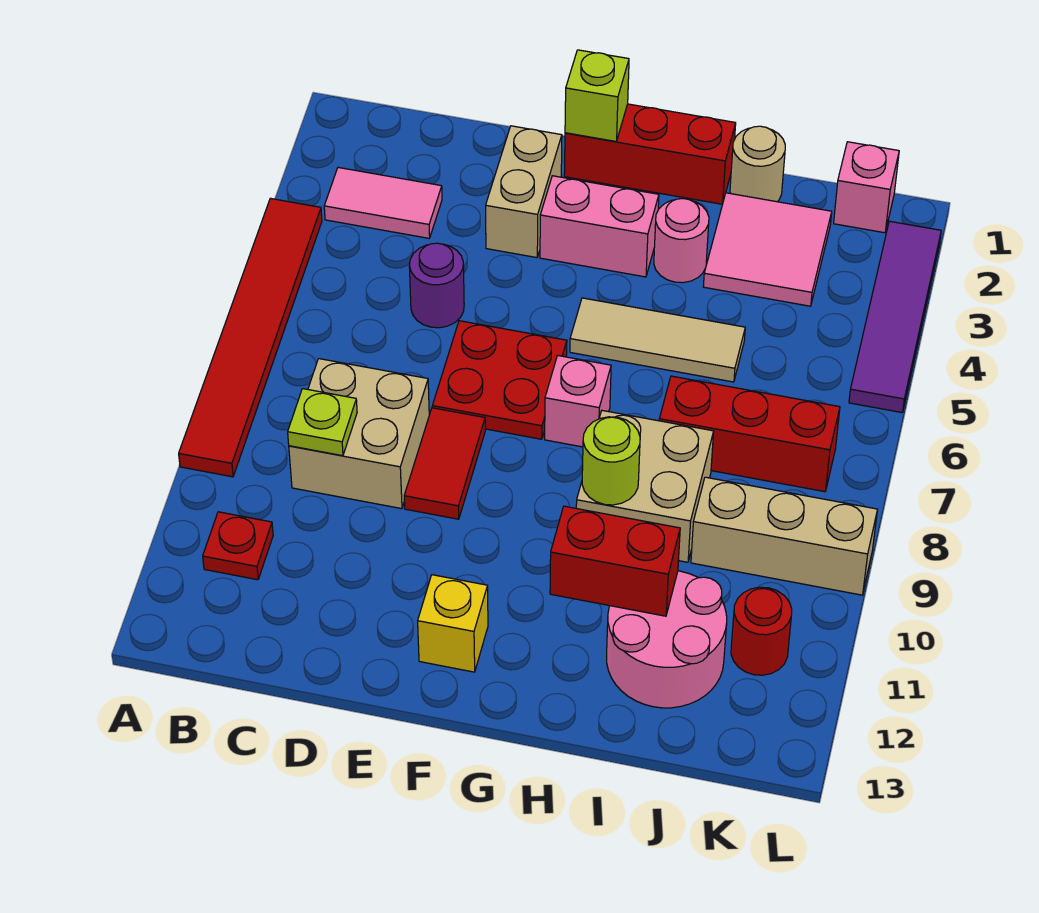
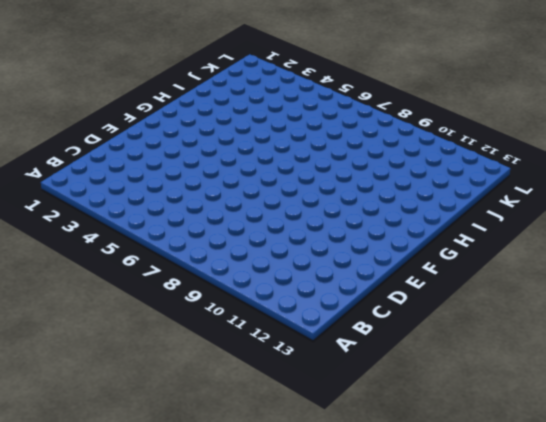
none -> red tile A4:A9 level 1
none -> pink tile B3:C3 level 1
none -> red plate B11 level 1

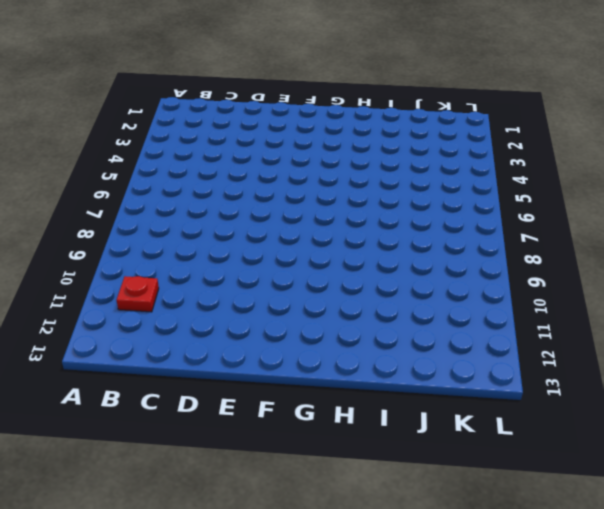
none -> red tile A4:A9 level 1
none -> pink tile B3:C3 level 1
none -> tan brick C8:D9 level 1

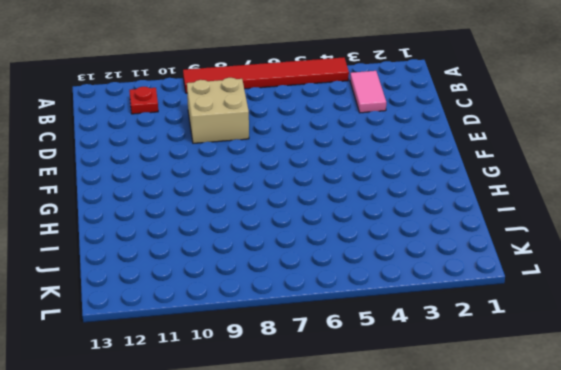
none -> purple round brick D5 level 1
none -> tan brick E2:E3 level 1
none -> red plate E6:F7 level 1

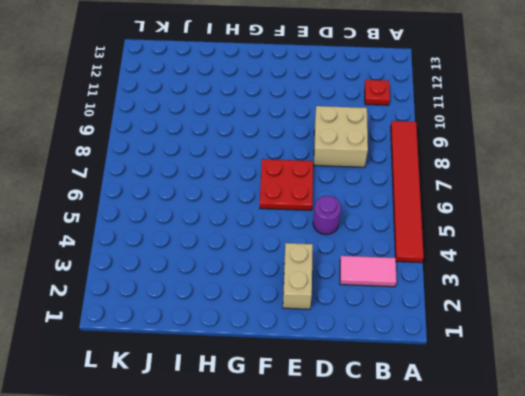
none -> red tile E8:E9 level 1
none -> red brick F1:H1 level 1
none -> pink brick F3:G3 level 1

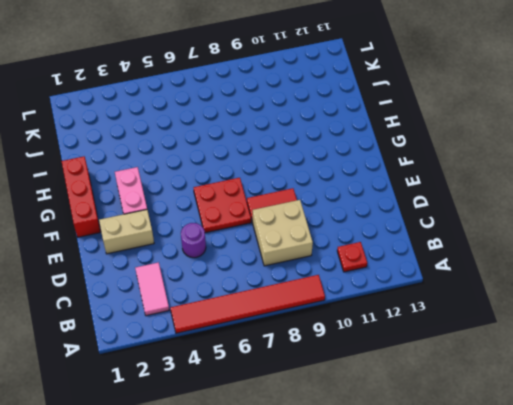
none -> yellow brick F12 level 1
none -> tan tile G5:I5 level 1
none -> pink brick G7 level 1

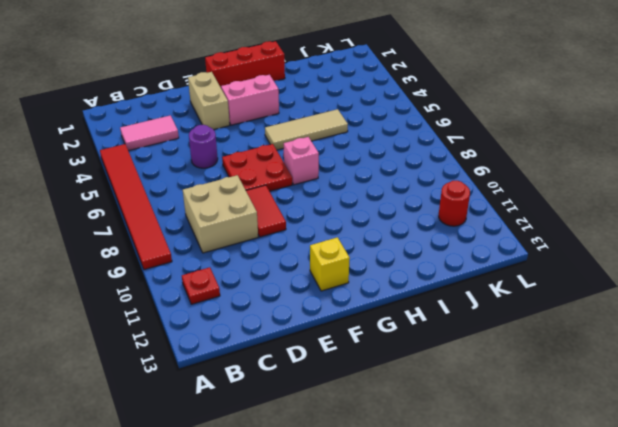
none -> pink round brick H3 level 1
none -> tan brick H8:I9 level 1
none -> tan round brick I1 level 1

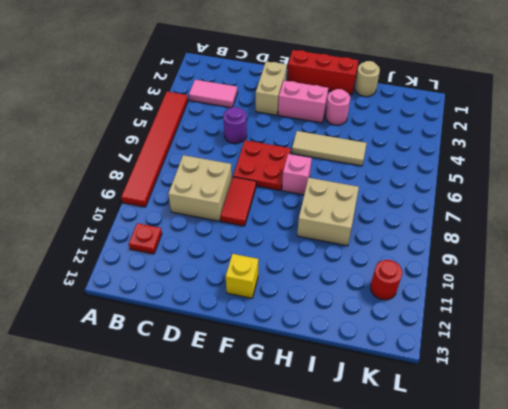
none -> pink tile I2:J3 level 1
none -> red brick I7:K7 level 1
none -> pink round brick I11:J12 level 1

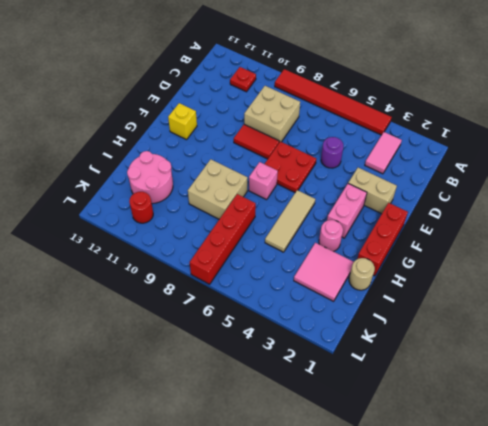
red brick I7:L7 level 1 -> red brick I7:K7 level 1
none -> tan brick J9:L9 level 1
none -> pink brick K1 level 1
none -> purple tile L2:L5 level 1

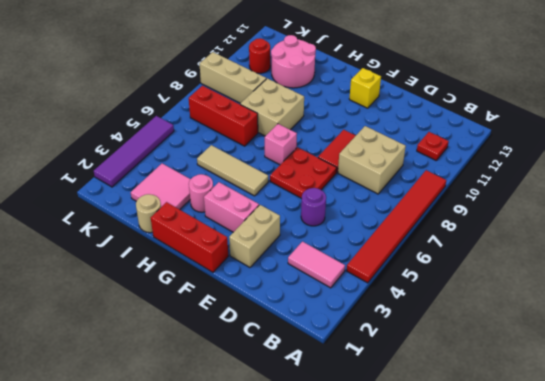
none -> pink brick K1 level 1
none -> lime plate C9 level 2
none -> lime brick F1 level 2

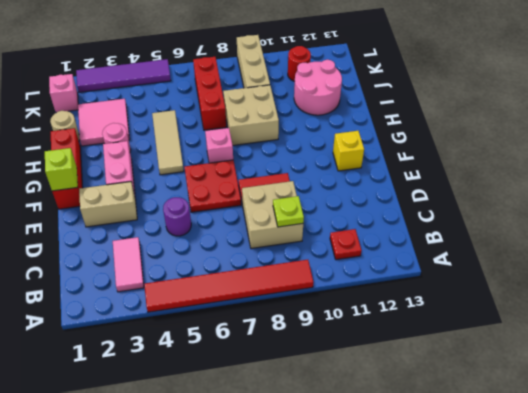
none -> lime round brick H9 level 2
none -> red brick H11:I11 level 2

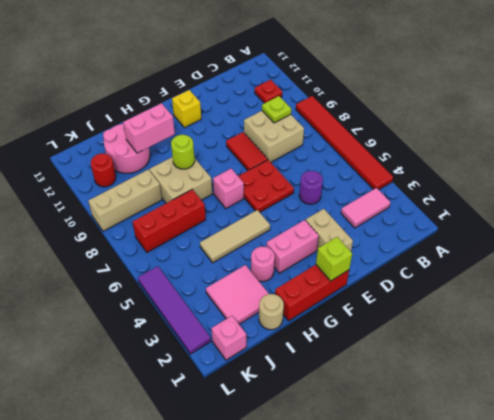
pink brick H11:I11 level 2 -> red brick H11:I11 level 2

